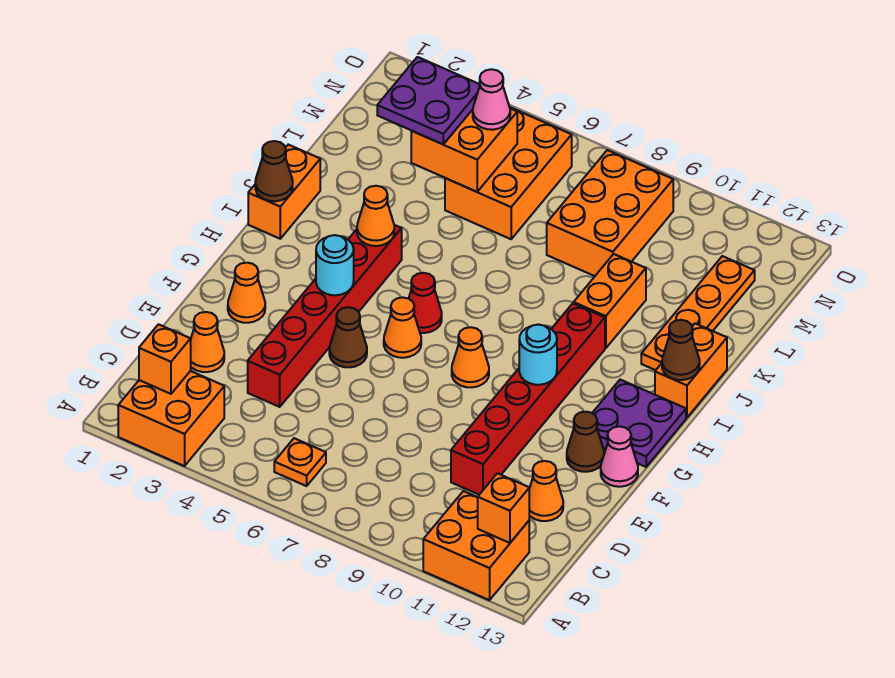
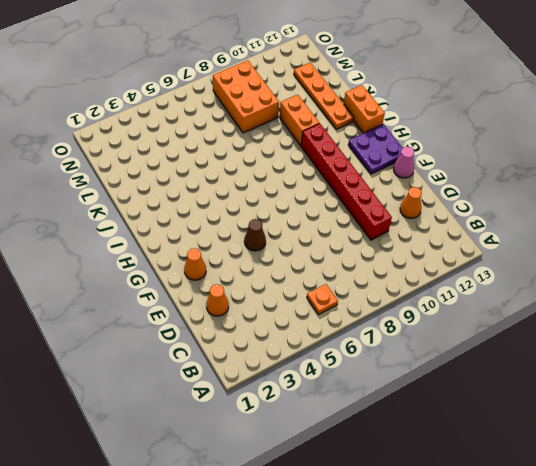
none -> orange brick A2:B3 level 1
none -> orange brick A11:B12 level 1
none -> red brick D4:I4 level 1
none -> brown cone F12 level 1

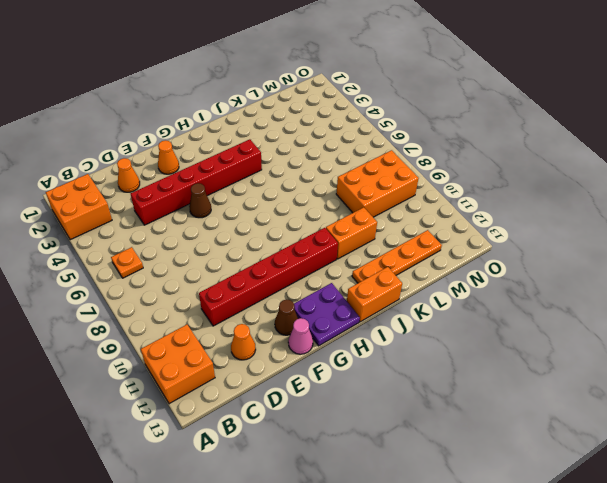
none -> orange cone G6 level 1
none -> orange cone G8 level 1
none -> red cone H6 level 1
none -> orange brick I1:J1 level 1

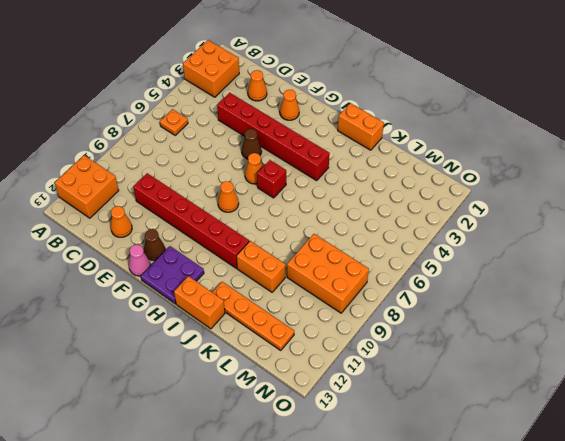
red brick H6 level 1 -> red cone H6 level 1
none -> orange brick L5:N6 level 1
none -> orange brick B2 level 2
none -> orange brick B12 level 2
none -> cyan round brick G4 level 2

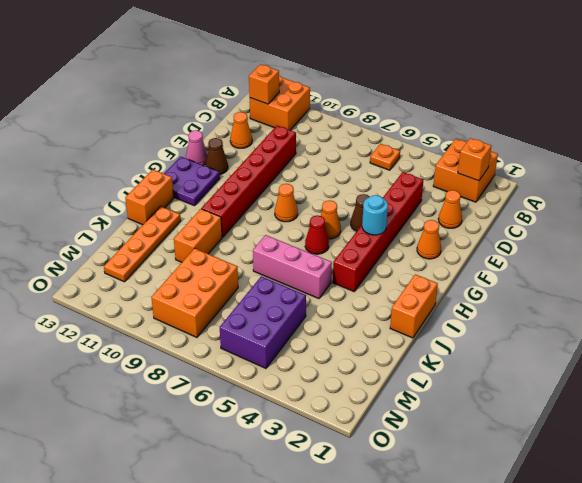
pink brick J5:J7 level 1 -> none
purple brick L5:N6 level 1 -> orange brick L5:N6 level 1
none -> cyan round brick G10 level 2
none -> brown cone I1 level 2
none -> orange cone I4 level 2
none -> brown cone I13 level 2

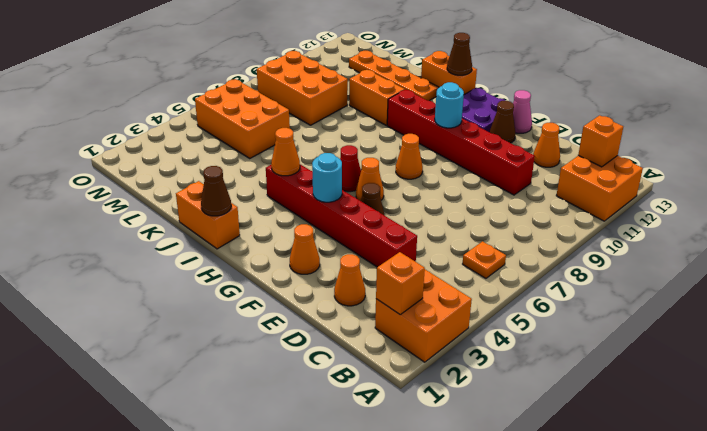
none -> orange brick L4:M5 level 2
none -> purple plate L3:M4 level 3
none -> pink cone M5 level 3

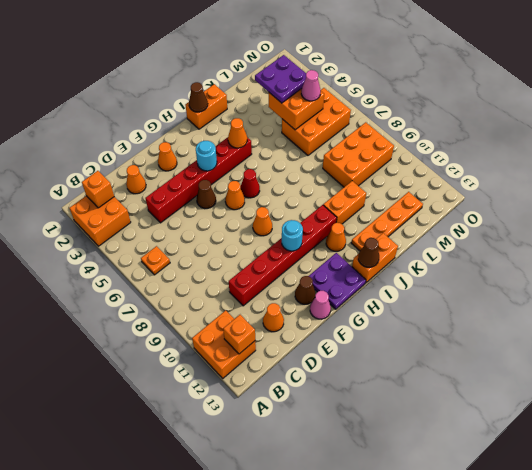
orange cone I11 level 1 -> none

